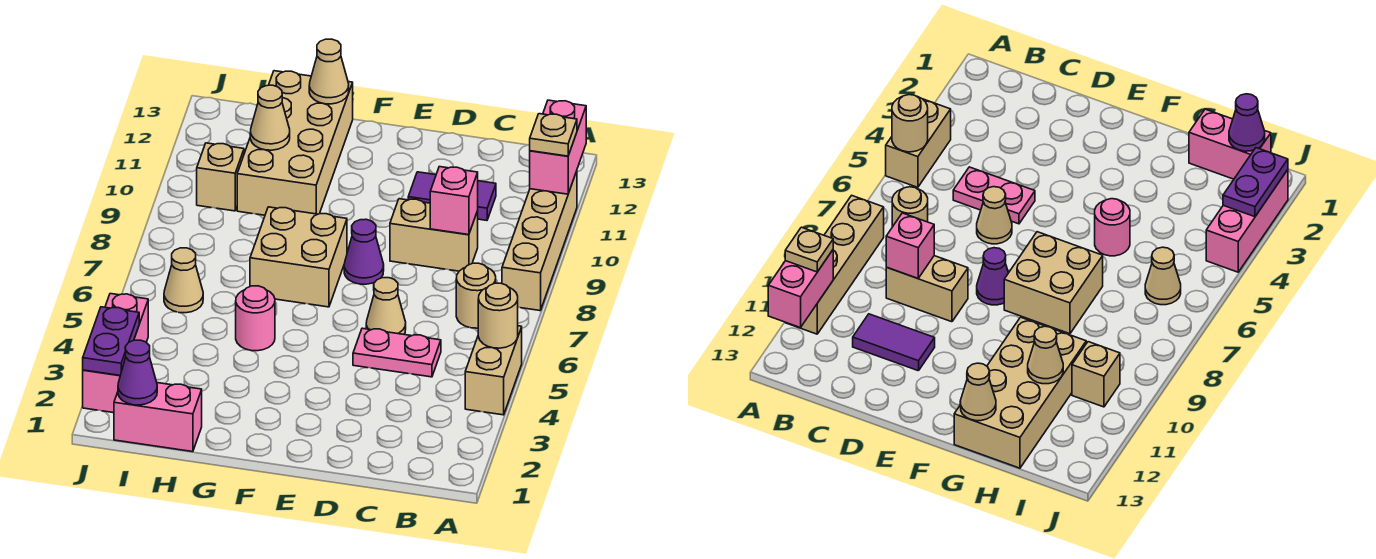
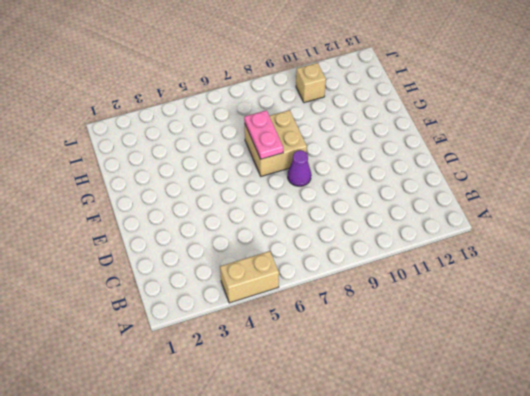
pink plate F7:G7 level 2 -> pink plate C5:D5 level 1
none -> tan brick A8:A11 level 1
none -> tan round brick B7 level 1
none -> tan brick C9:D9 level 1

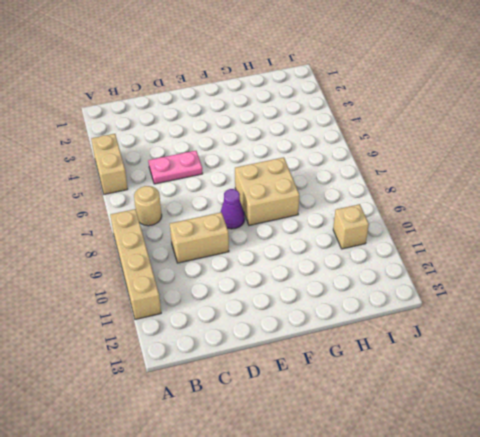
none -> purple tile C11:D11 level 1
none -> tan cone D6 level 1
none -> pink round brick G5 level 1

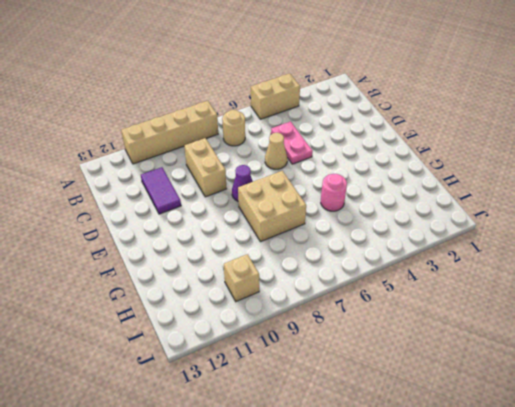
none -> tan brick G10:H13 level 1
none -> pink brick H1:I1 level 1
none -> tan cone I6 level 1

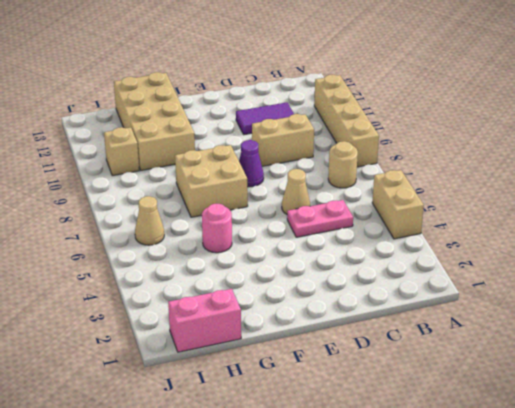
none -> pink brick J2:J4 level 1
none -> tan round brick A5 level 2
none -> pink brick A11:A12 level 2

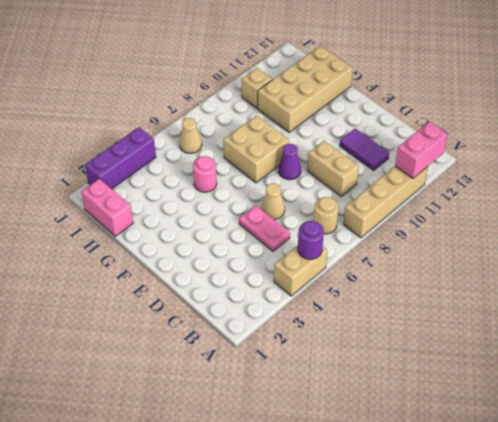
purple round brick A5 level 2 -> tan round brick A5 level 2
purple brick J2:J4 level 1 -> pink brick J2:J4 level 1
none -> pink brick C9 level 2
none -> tan cone G13 level 2
none -> tan cone H11 level 2

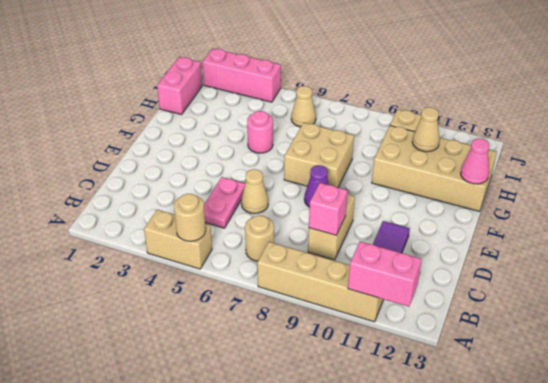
pink cone G13 level 2 -> tan cone G13 level 2
none -> purple cone I1 level 2
none -> purple plate J2:J3 level 2
none -> tan plate A11 level 3

